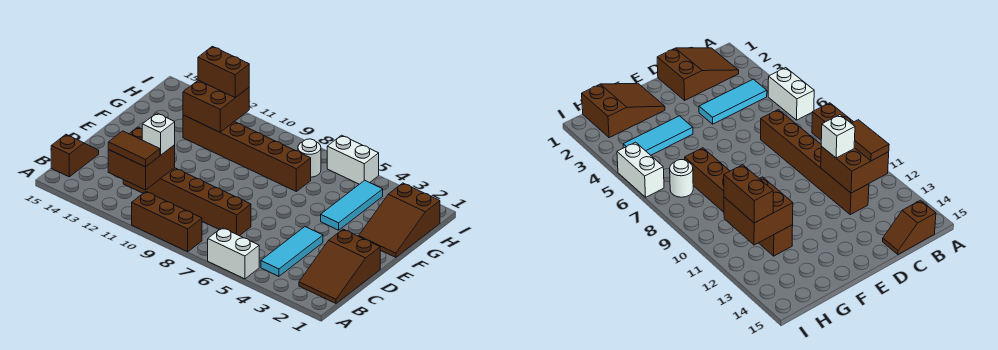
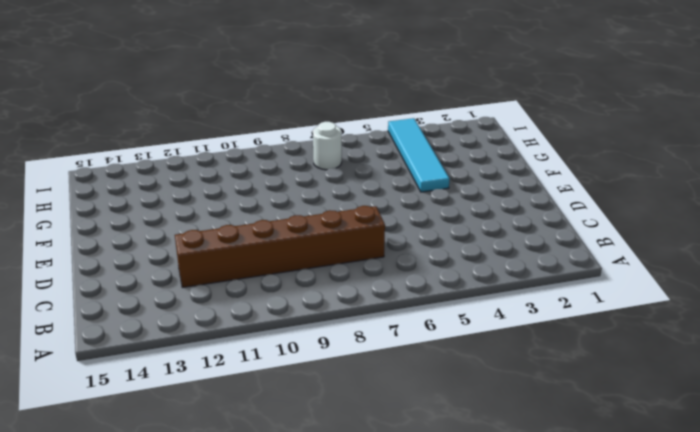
cyan tile F4:I4 level 1 -> cyan tile F4:H4 level 1
none -> white brick A5:A6 level 1
none -> brown brick A8:A10 level 1
none -> brown slope B1:D2 level 1 top D

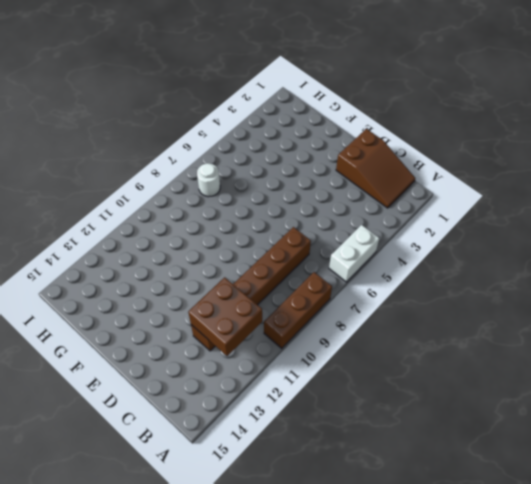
none -> cyan tile B4:D4 level 1
none -> brown slope B15:C15 level 1 top B
none -> brown slope F1:H2 level 1 top H

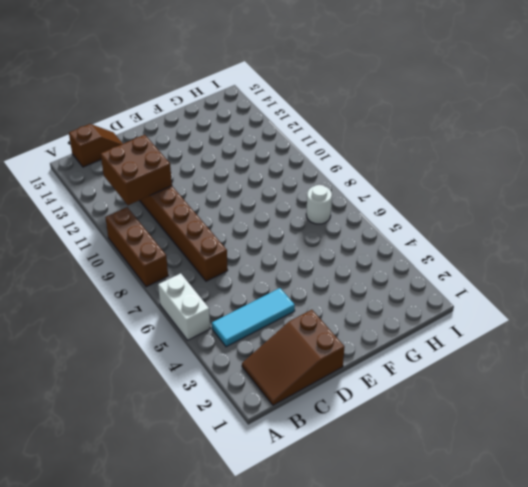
none -> brown slope F1:H2 level 1 top H
none -> cyan tile F4:H4 level 1
none -> brown brick G7:G12 level 1

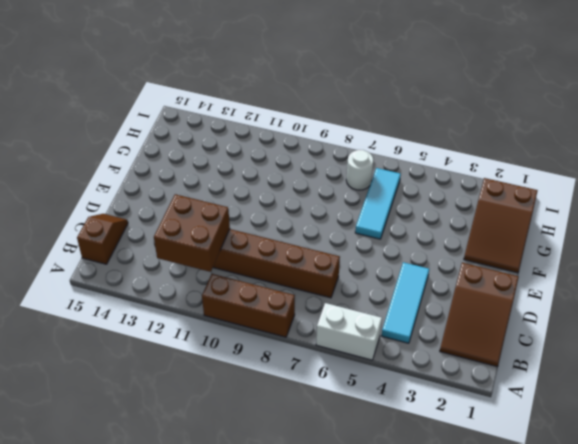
cyan tile F6:H6 level 1 -> cyan tile F4:H4 level 1
none -> brown brick G7:G12 level 1
none -> white brick I5:I6 level 1
none -> brown brick G11:H12 level 2

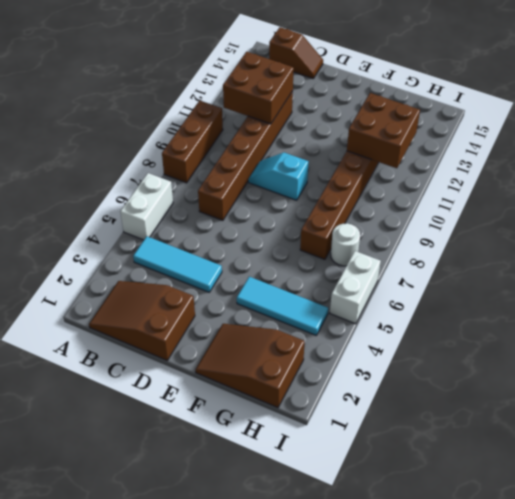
cyan slope D9:E9 level 1 top E -> none
none -> brown tile B11:B12 level 3
none -> white brick C11 level 3
none -> brown brick H11:H12 level 3

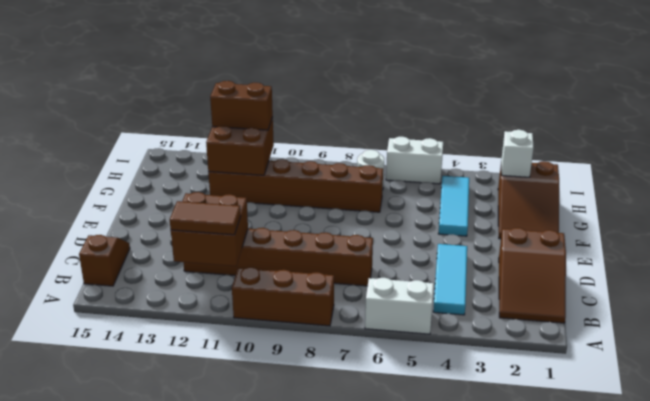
white brick H2 level 2 -> white brick C11 level 3

